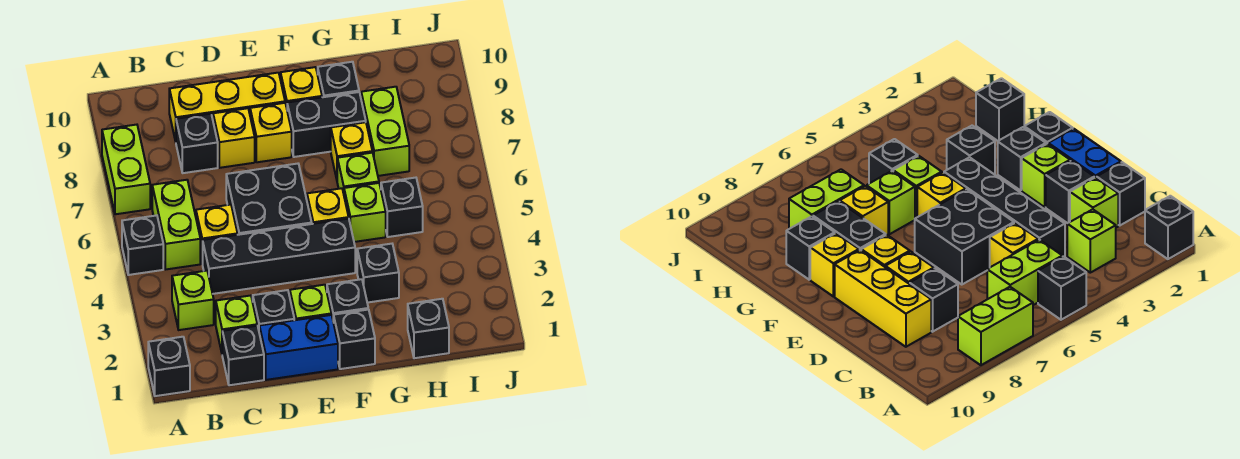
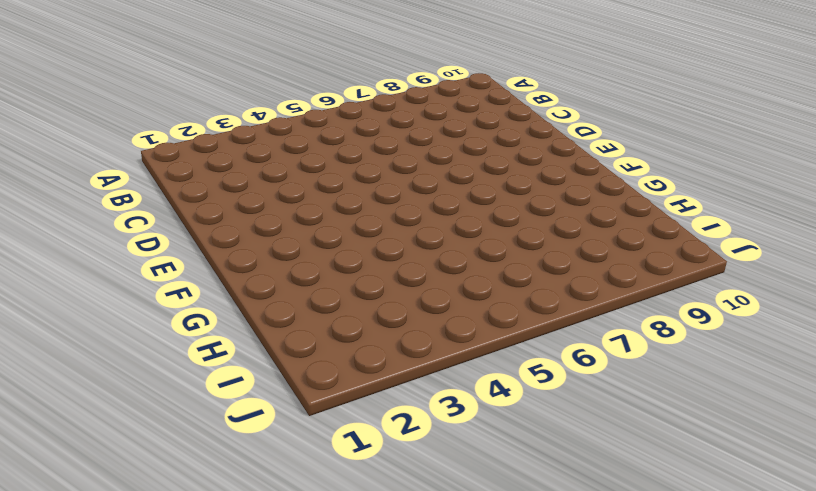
none -> black brick A1 level 1
none -> black brick A5 level 1
none -> lime brick A7:A8 level 1
none -> lime brick B3 level 1

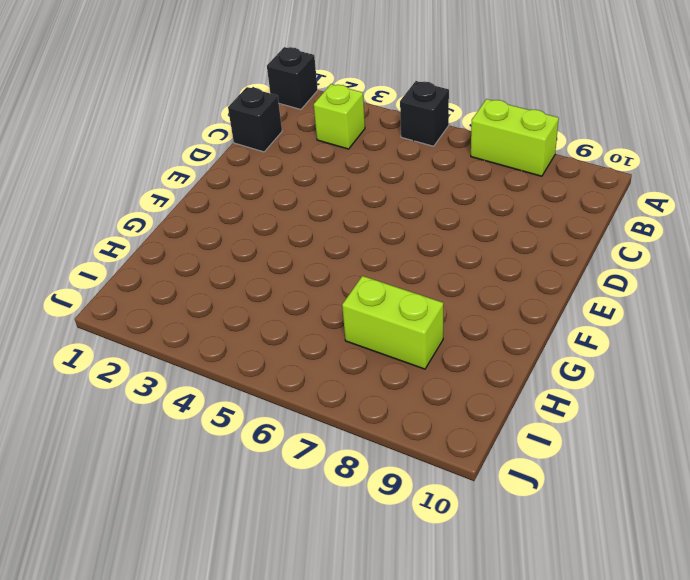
none -> lime brick B5:B6 level 1
none -> lime brick C2 level 1
none -> black brick C4:F4 level 1
none -> yellow brick C5 level 1

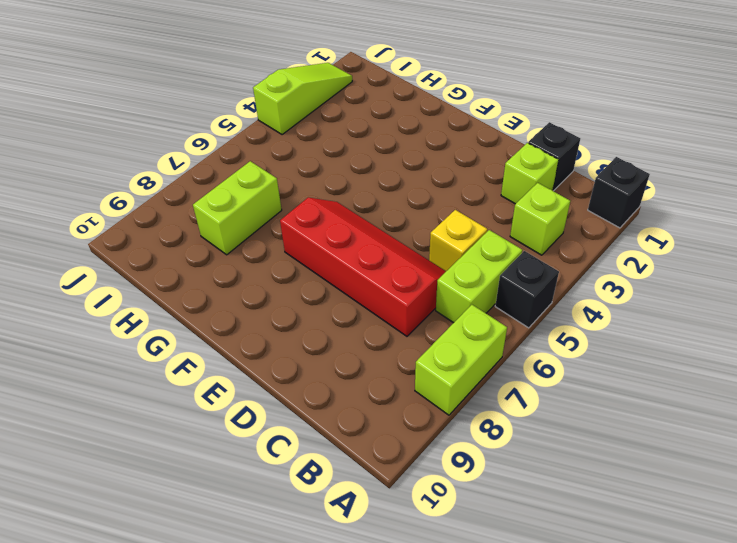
red slope C6:F7 level 1 top 7 -> black brick D5:E6 level 1
lime slope J2:J4 level 1 top 4 -> none
none -> black brick C4:F4 level 1
none -> black brick C8 level 1
none -> yellow brick C9:E9 level 1
none -> blue brick D1:E1 level 1

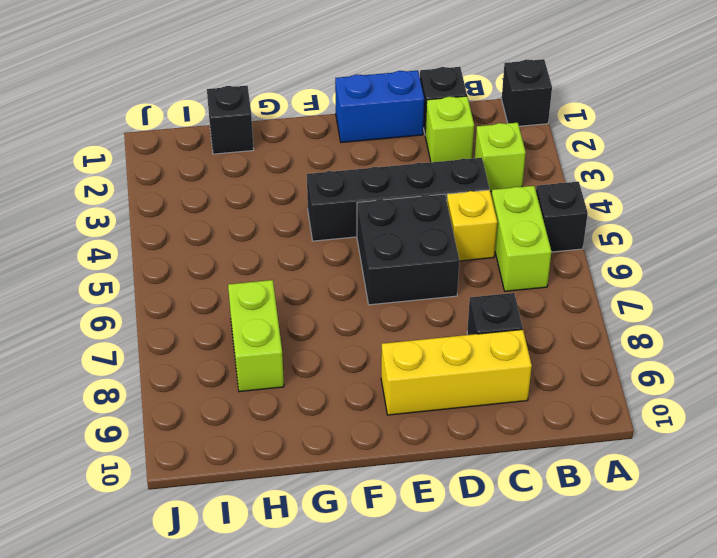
none -> lime brick A7:A8 level 1
none -> black brick D2 level 1
none -> yellow brick D8 level 1
none -> lime brick E2 level 1

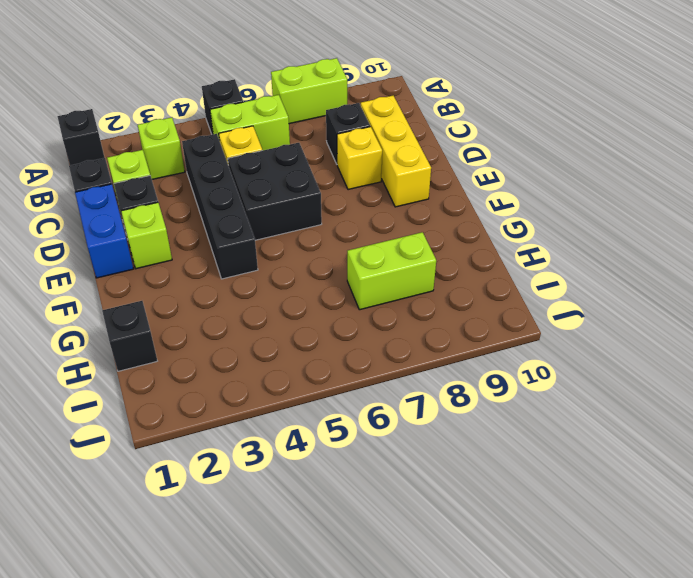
none -> yellow brick E8 level 1
none -> black brick F1 level 1
none -> black brick F2 level 1
none -> yellow brick F5 level 1

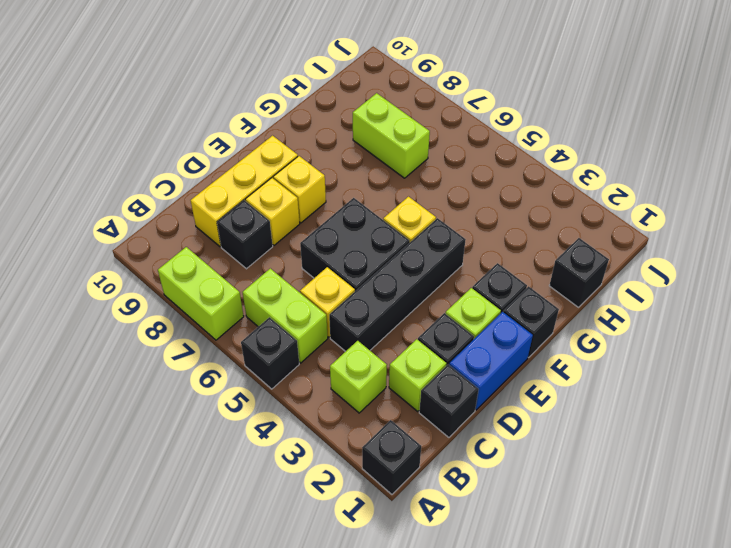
none -> black brick F8:G8 level 1
none -> yellow brick F9 level 1
none -> black brick G3 level 1
none -> lime brick G5 level 1

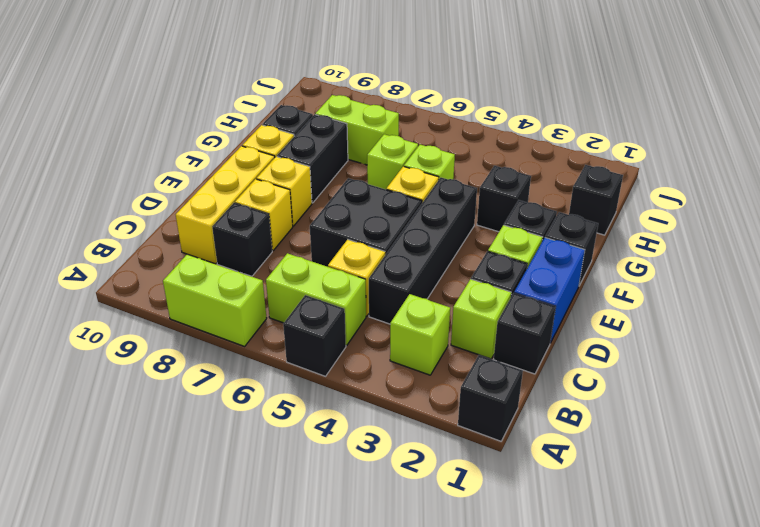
none -> yellow brick G7 level 1
none -> black brick H5 level 1

